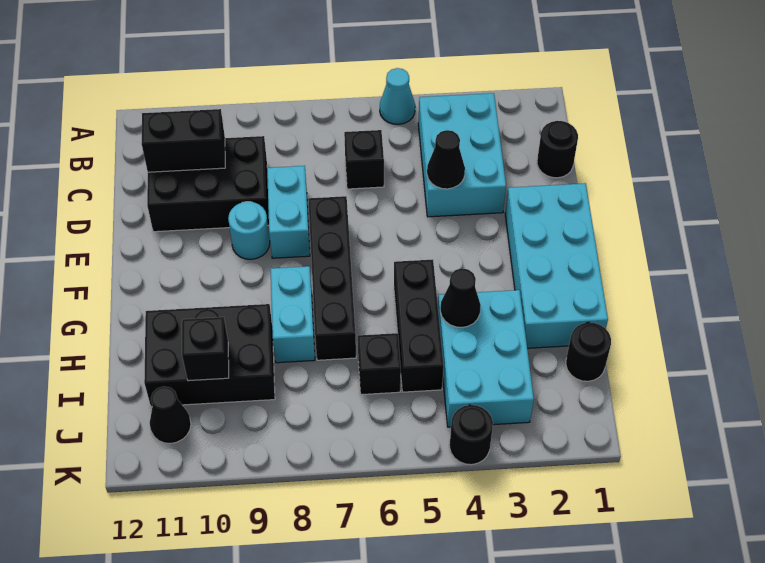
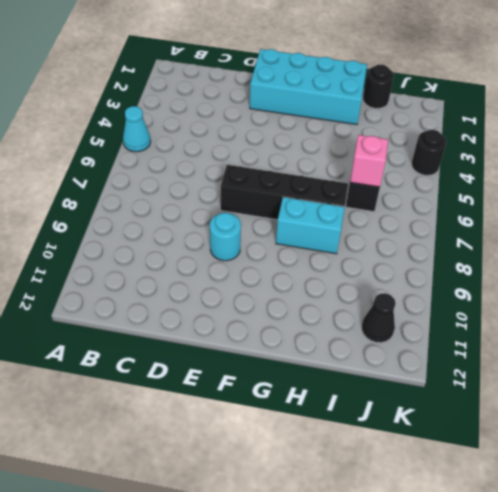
pink brick I6 level 2 -> none
none -> cyan brick B3:D4 level 1
none -> black round brick C1 level 1
none -> black brick C6 level 1

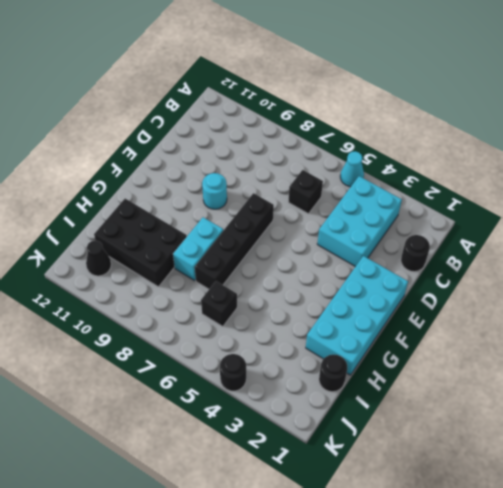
none -> black brick C9:D11 level 1
none -> cyan brick D8:E8 level 1
none -> black brick G5:I5 level 1

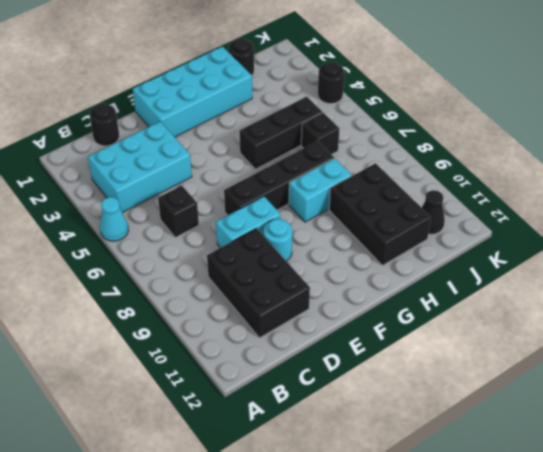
none -> cyan brick H3:J4 level 1
none -> black brick C10:C11 level 2
none -> black cone D4 level 2

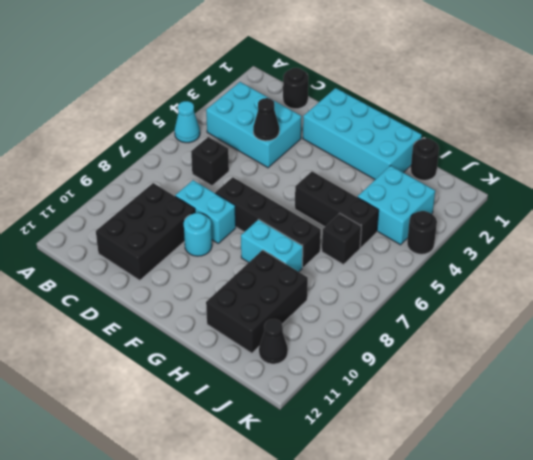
cyan brick I3:J4 level 1 -> cyan brick H3:J4 level 1
none -> black brick C10:C11 level 2
none -> black cone H4 level 2
none -> black brick I10 level 2

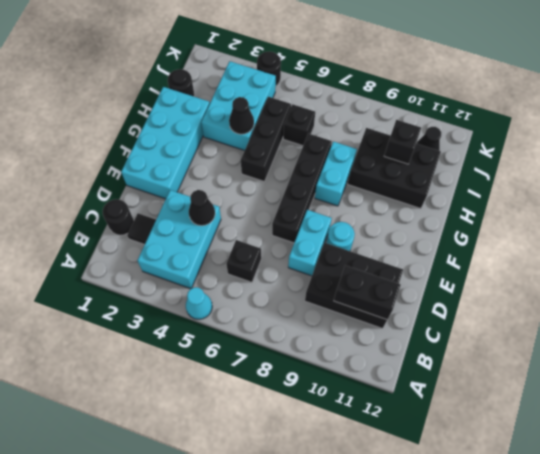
black tile C2 level 1 -> none

